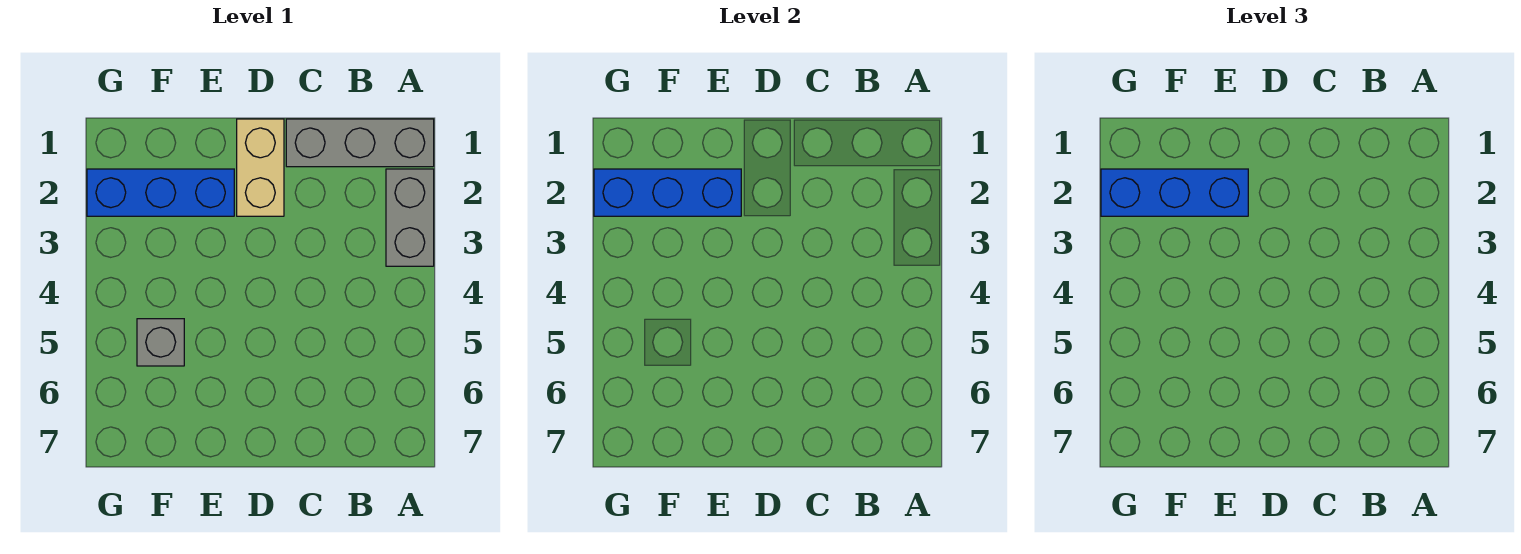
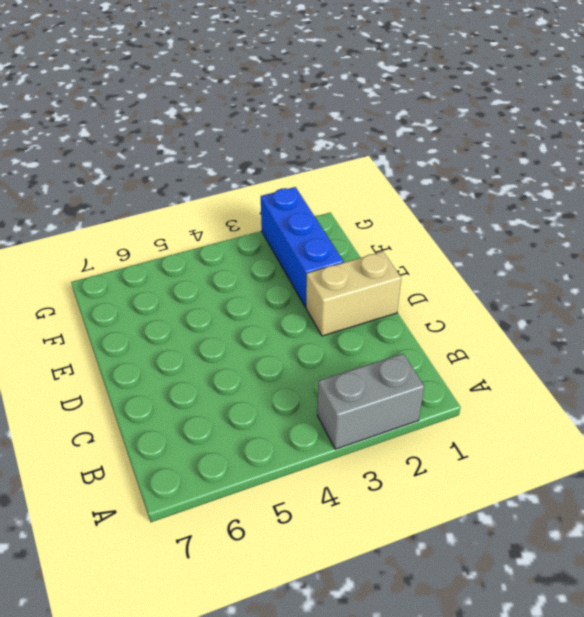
none -> grey brick A1:C1 level 1
none -> grey brick F5 level 1

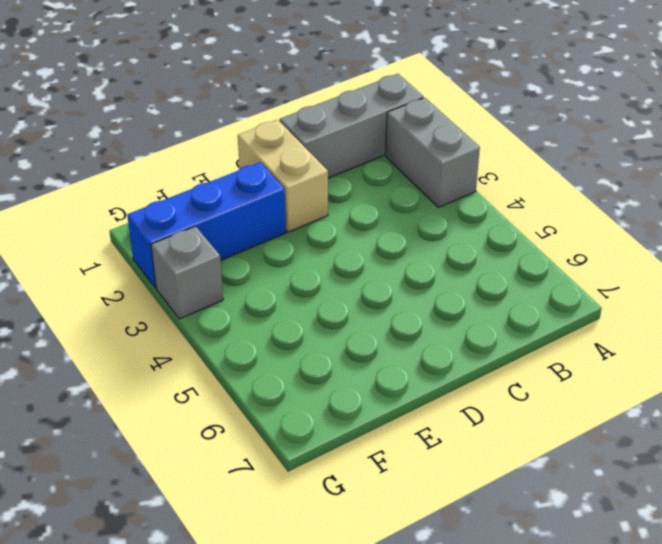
grey brick G3 level 1 -> grey brick F5 level 1
none -> blue brick E2:G2 level 2
none -> blue brick E2:G2 level 3

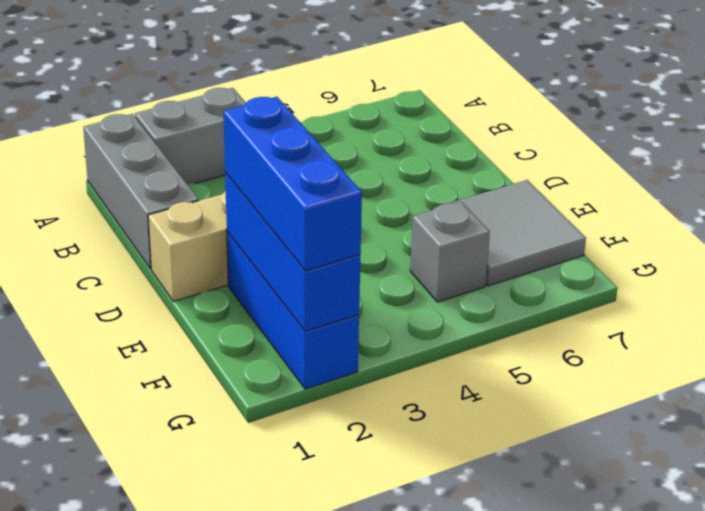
grey tile E6:F7 level 1 -> none

